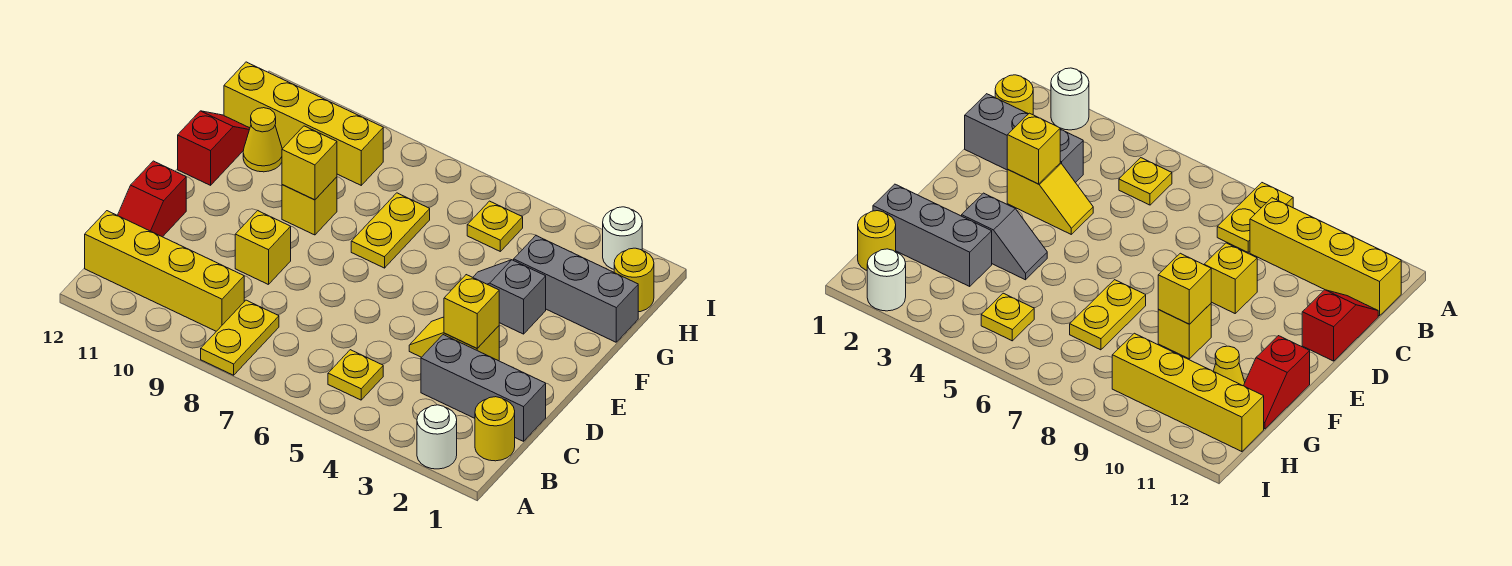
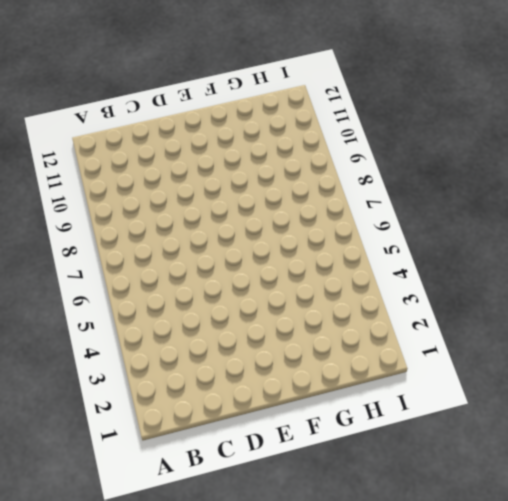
none -> white round brick A2 level 1
none -> yellow plate A8:B8 level 1
none -> yellow round brick B1 level 1

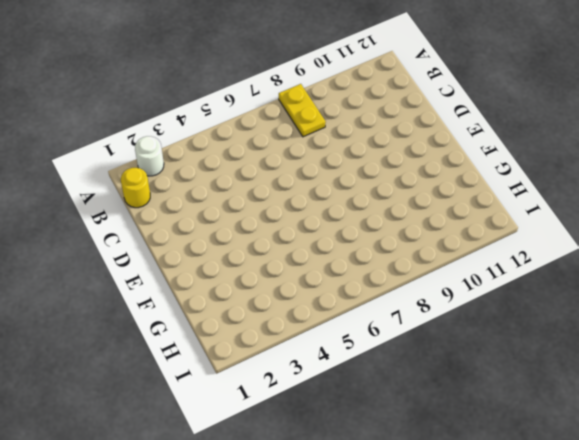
none -> yellow plate B5 level 1
none -> yellow brick B9:B12 level 1
none -> grey brick C1:C3 level 1

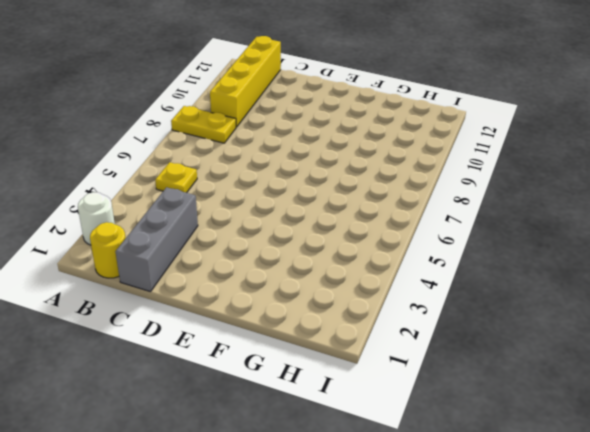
none -> red slope C12:D12 level 1 top D
none -> yellow slope D3:D4 level 1 top 3
none -> yellow brick D9 level 1

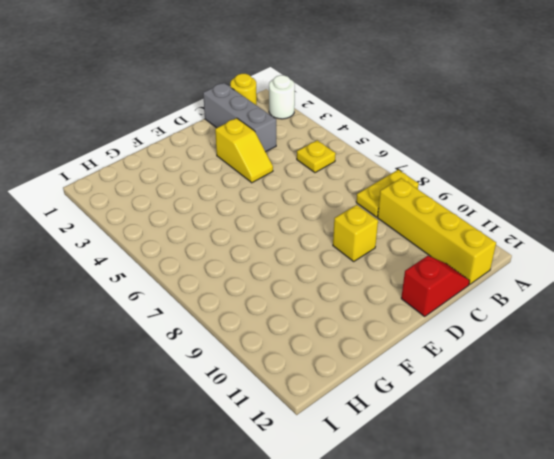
none -> grey slope F3:F4 level 1 top 3
none -> yellow plate F7:G7 level 1
none -> yellow brick F9 level 1

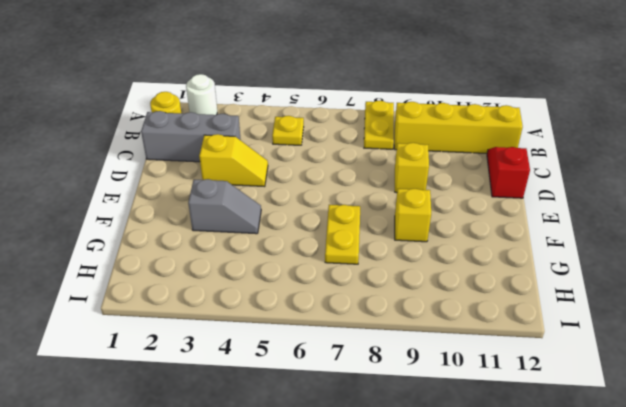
none -> red slope F12:G12 level 1 top F
none -> grey brick G1:G3 level 1
none -> yellow cone G11 level 1

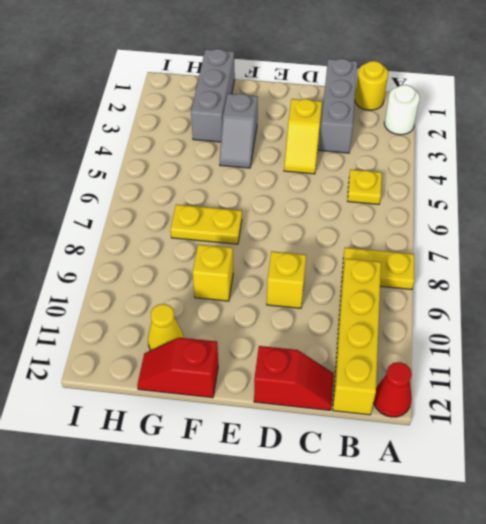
red cone A12 level 1 -> none
none -> yellow round brick H1 level 1
none -> yellow plate H5 level 1
none -> yellow brick H9:H12 level 1

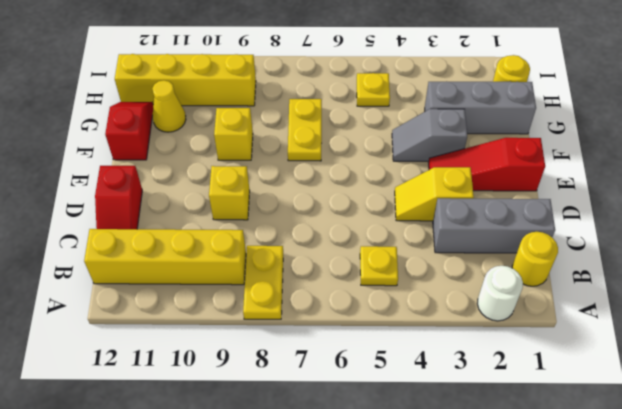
red slope E1:E3 level 1 top 1 -> none
none -> white round brick I2 level 1
none -> yellow brick D3 level 2
none -> yellow brick F9 level 2

